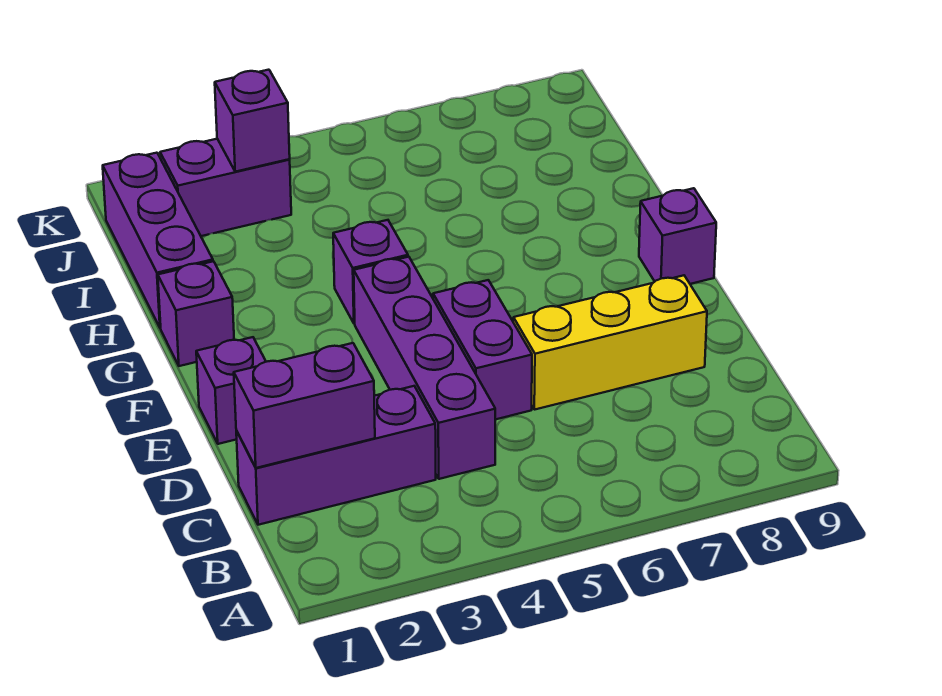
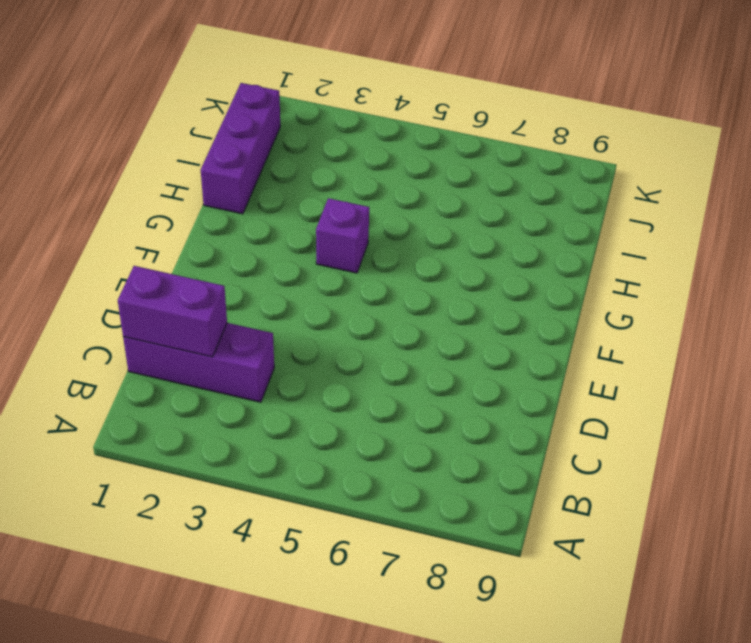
none -> purple brick C4:F4 level 1
none -> purple brick D5:E5 level 1
none -> yellow brick D6:D8 level 1

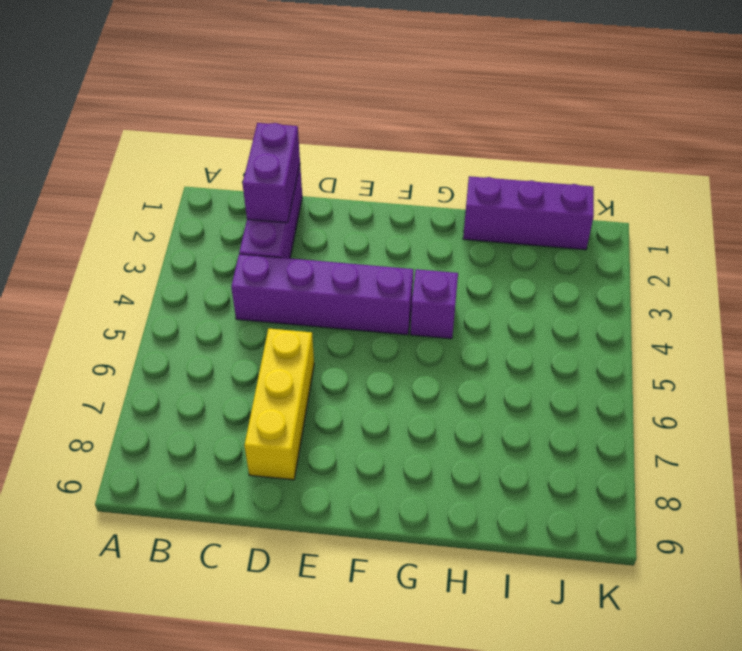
none -> purple brick D5:E5 level 1
none -> purple brick E1 level 1
none -> purple brick F9 level 1

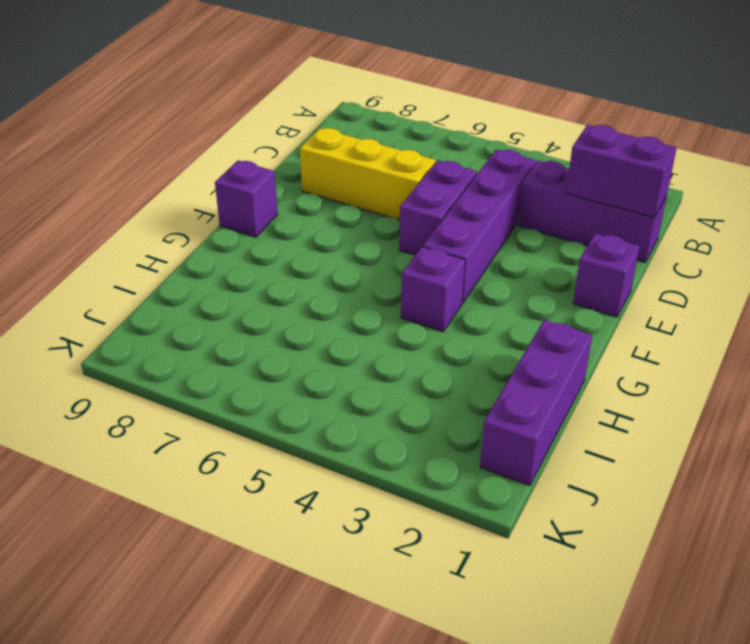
none -> purple brick G1 level 1
none -> purple brick J2:J3 level 1
none -> purple brick J3 level 2

